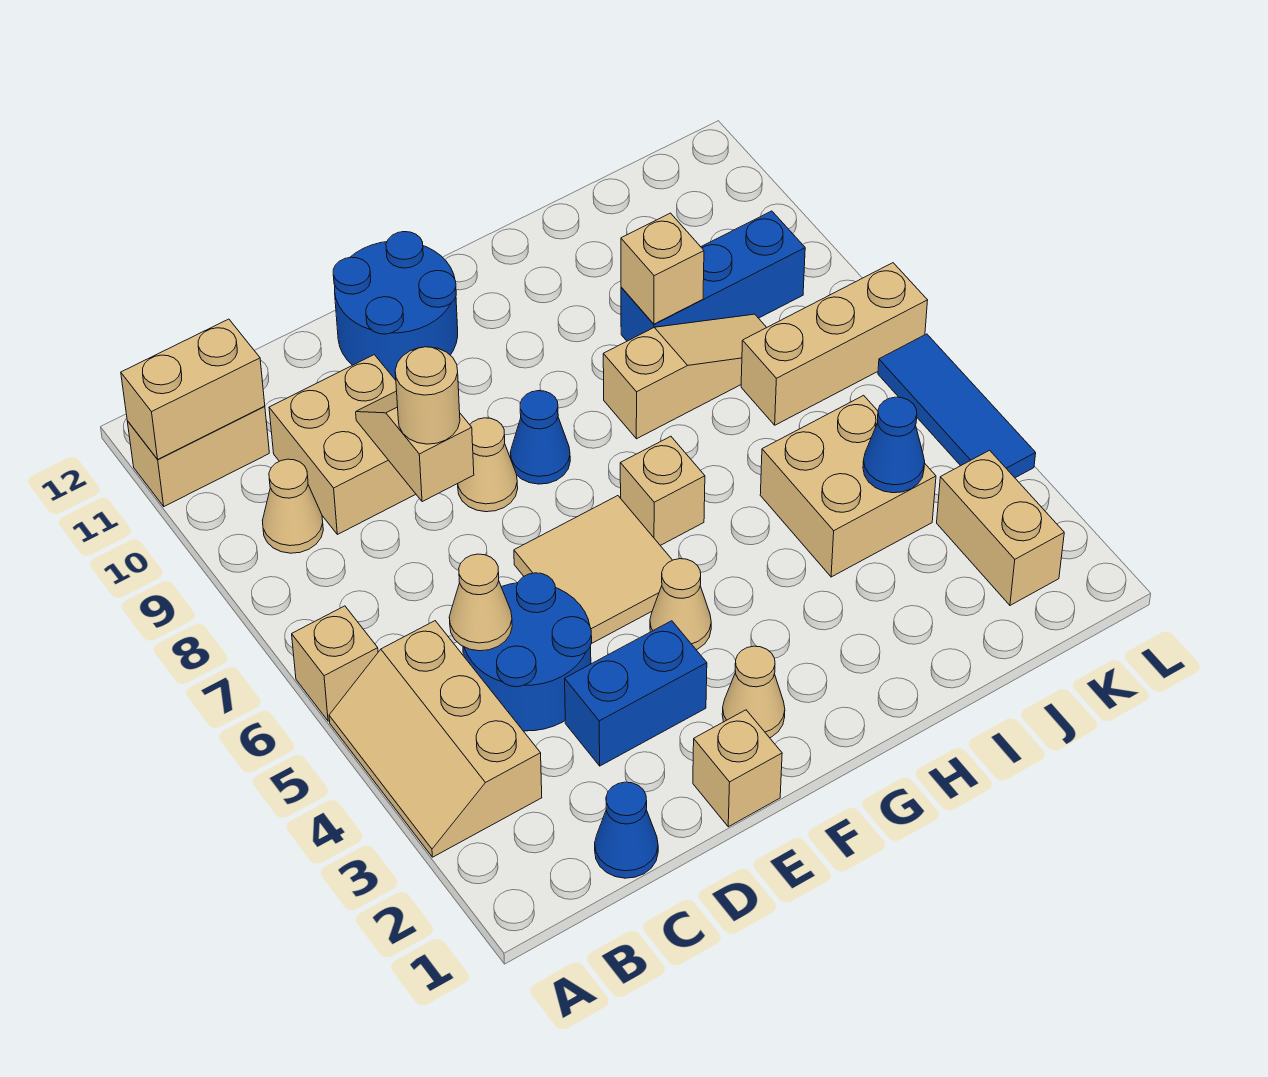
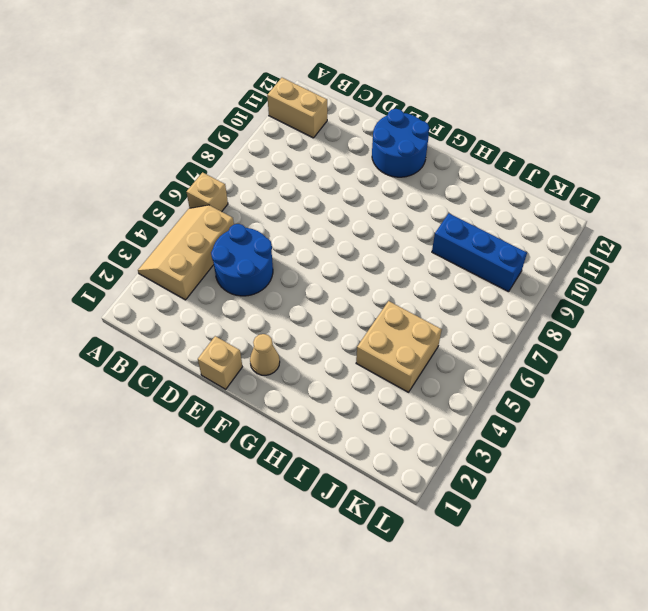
none -> tan cone B9 level 1
none -> blue cone C1 level 1
none -> tan brick C9:D10 level 1

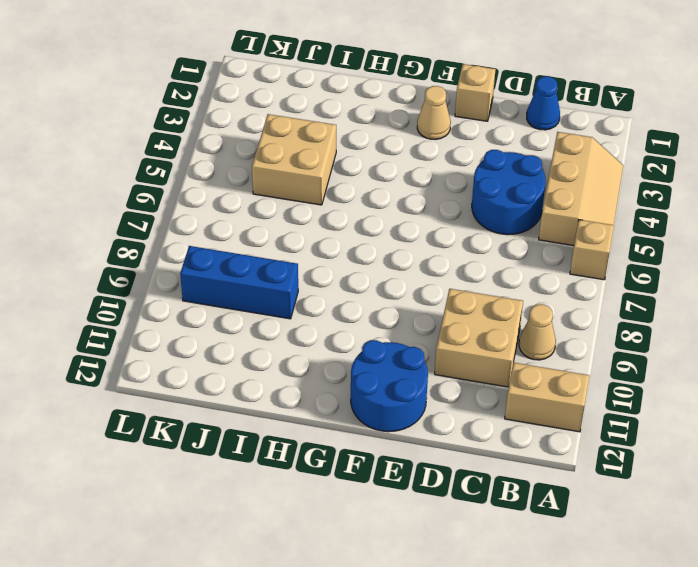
none -> blue brick D3:E3 level 1
none -> tan tile E5:F6 level 1
none -> tan cone E8 level 1

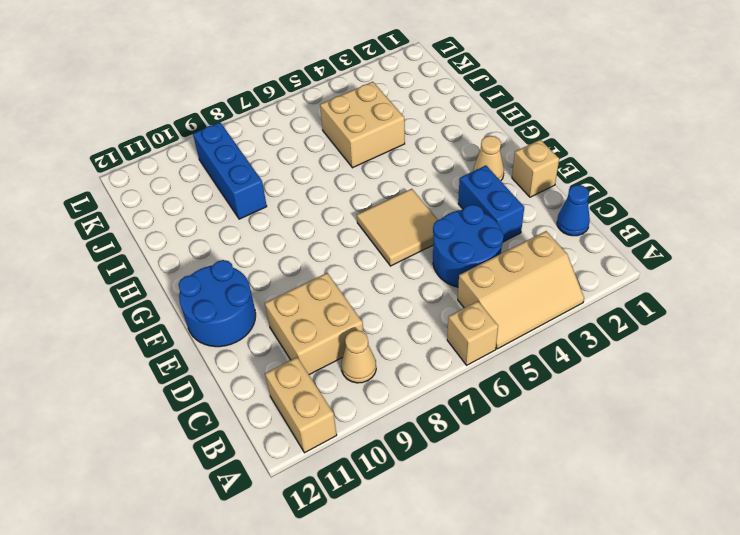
none -> tan cone E8 level 1
none -> tan cone F4 level 1
none -> blue cone F8 level 1

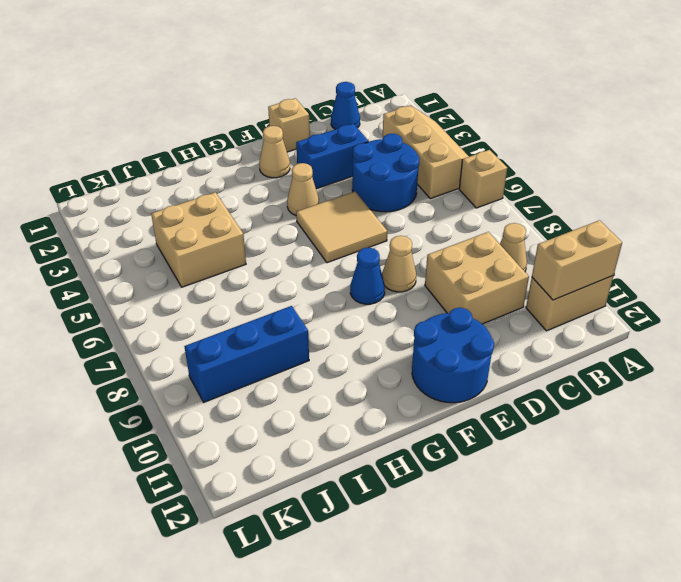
none -> tan brick G6 level 1
none -> tan slope H8:J8 level 1 top H
none -> tan brick J7:L7 level 1

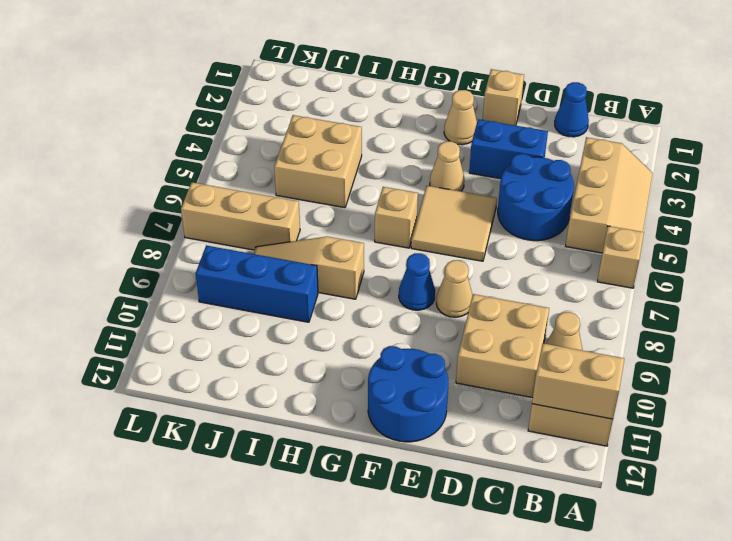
none -> tan brick K2:K3 level 1
none -> blue tile L4:L6 level 1
none -> tan cone C5 level 2

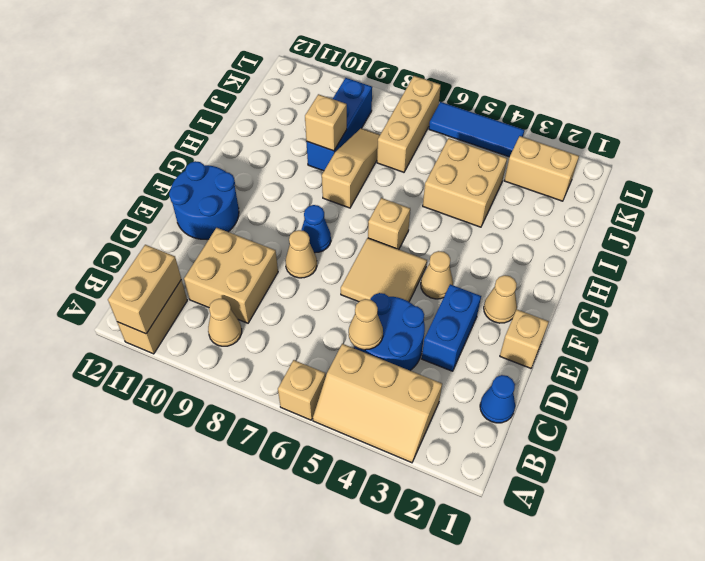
none -> tan slope D8:D9 level 2 top 8
none -> blue cone J4 level 2
none -> tan round brick D8 level 3

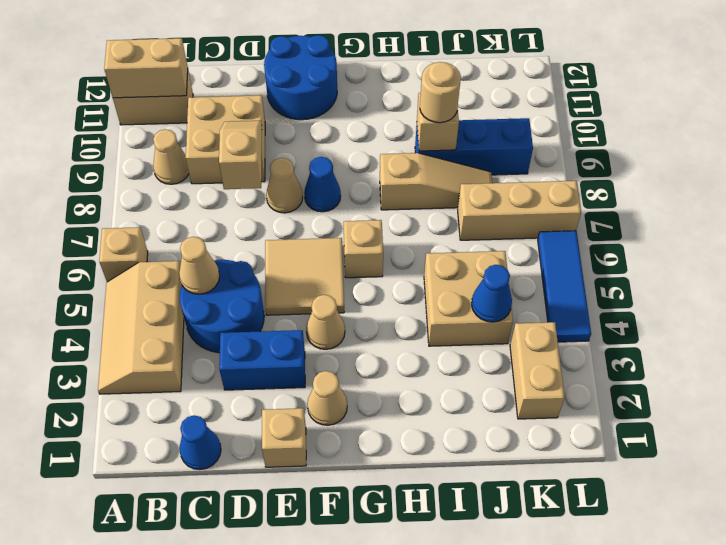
tan round brick I9 level 3 -> tan round brick D8 level 3

